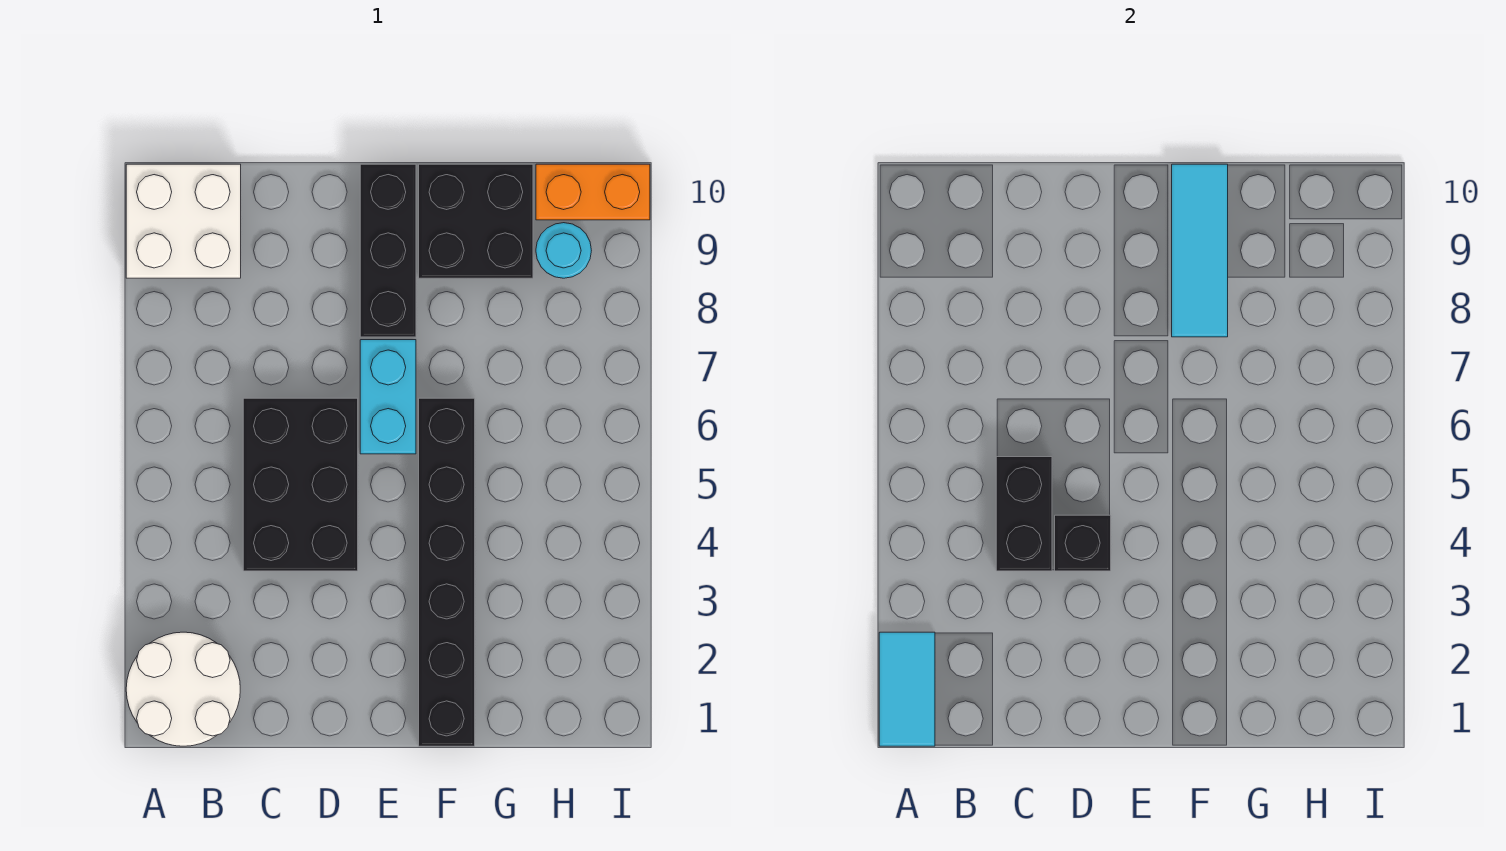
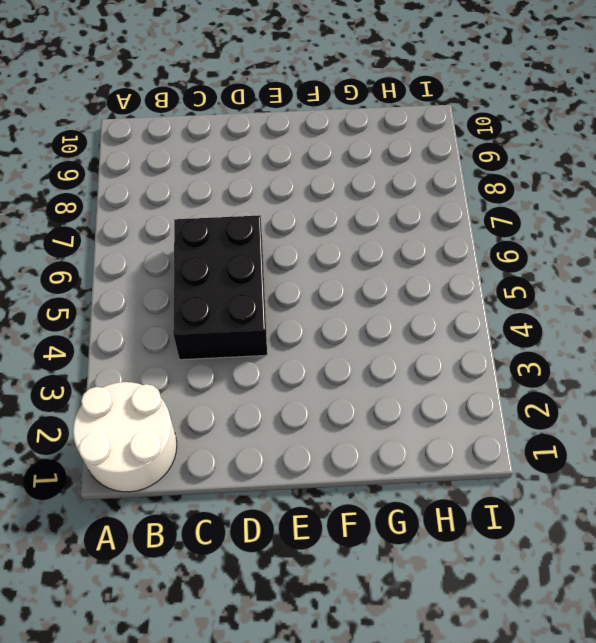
none -> white brick A9:B10 level 1
none -> cyan brick E6:E7 level 1
none -> black brick E8:E10 level 1

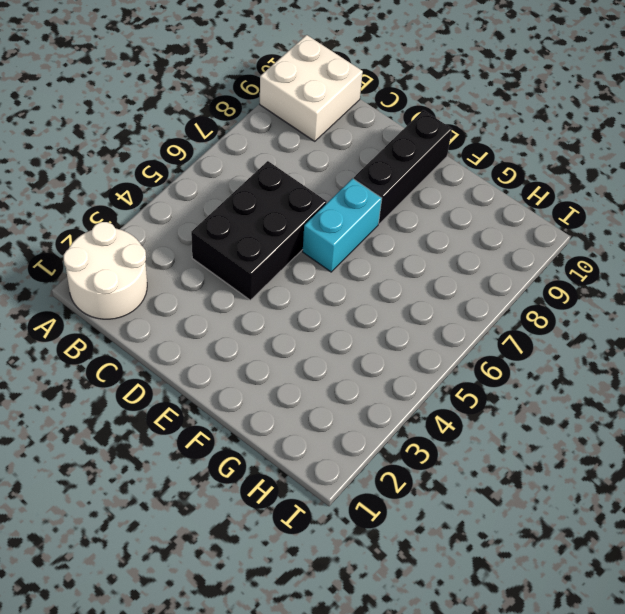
none -> black brick F1:F6 level 1
none -> black brick F9:G10 level 1
none -> cyan round brick H9 level 1

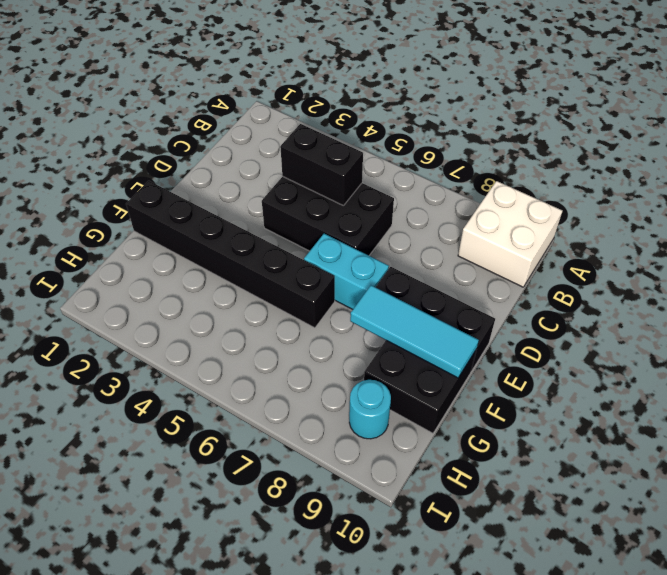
none -> white round brick A1:B2 level 1
none -> orange brick H10:I10 level 1
none -> cyan tile A1:A2 level 2

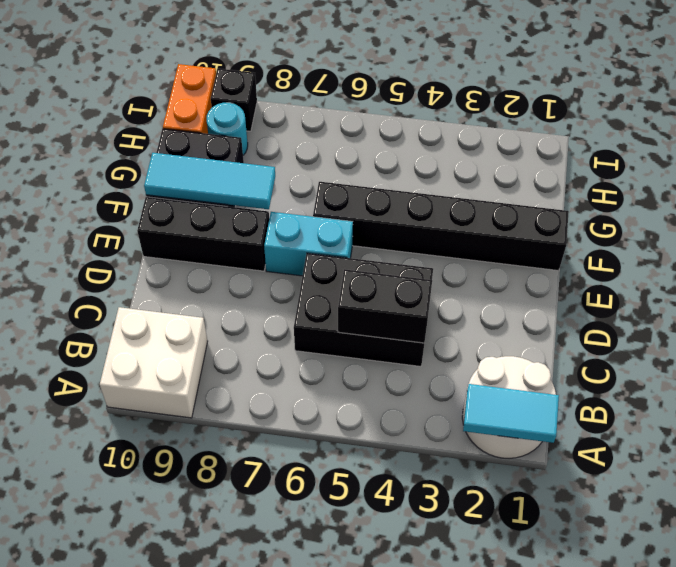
black brick I9 level 1 -> black brick D4 level 2

